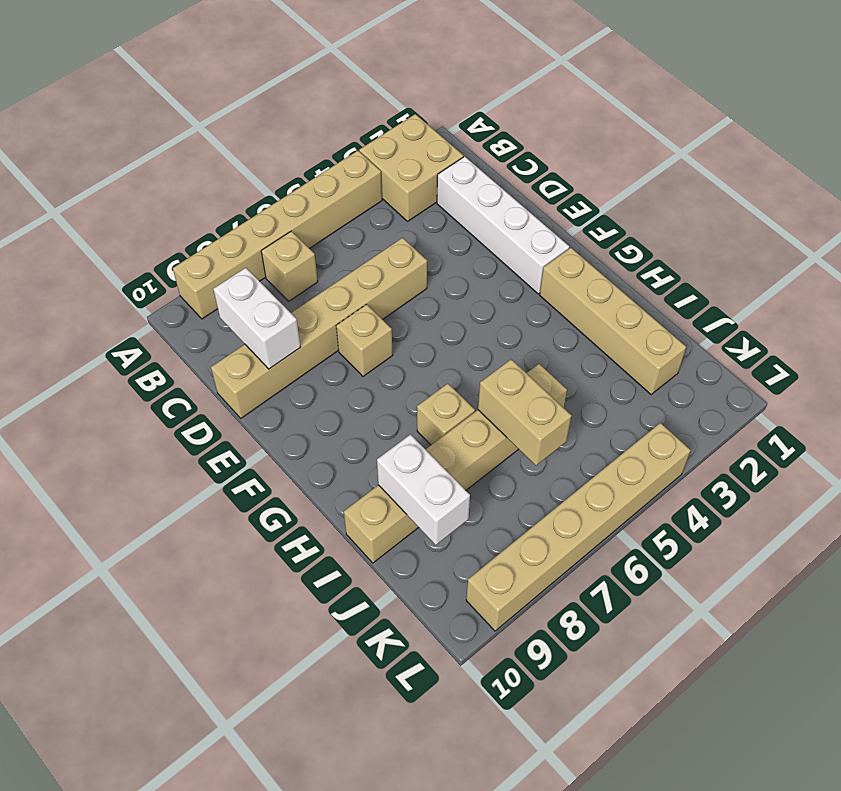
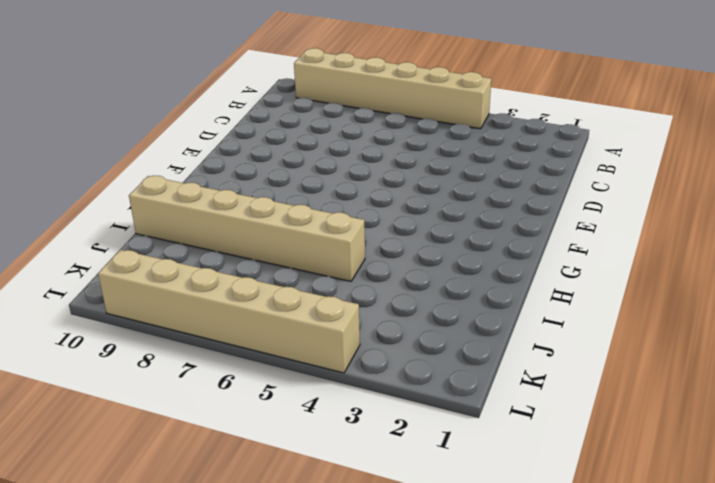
none -> tan brick A2:B3 level 1
none -> tan brick B7 level 1
none -> white brick C2:F2 level 1

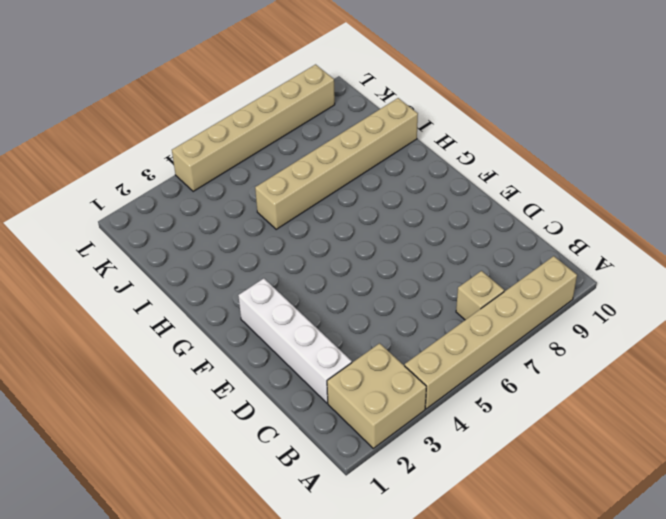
none -> tan brick D5:D10 level 1
none -> tan brick E7 level 1
none -> tan brick G2:J2 level 1

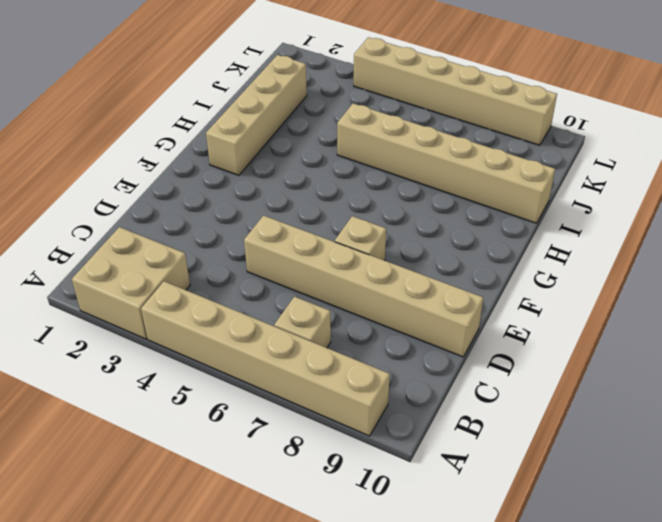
none -> white brick C2:F2 level 1
none -> tan brick H7 level 1
none -> white brick C9:D9 level 2

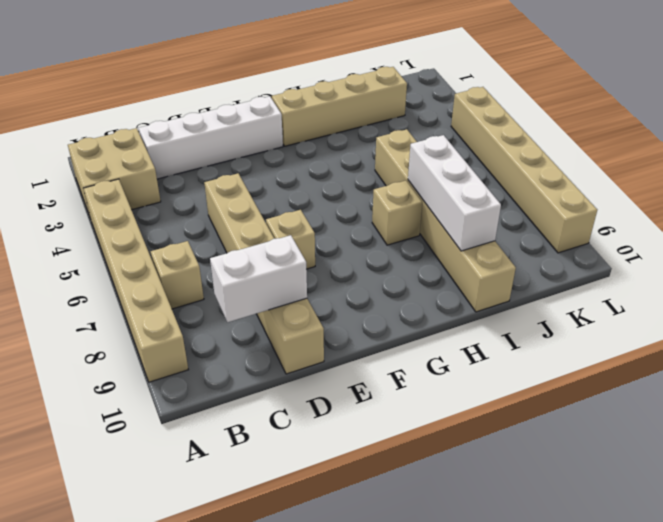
white brick I7:I9 level 2 -> white brick I9:J9 level 2
none -> tan brick I6:J6 level 2

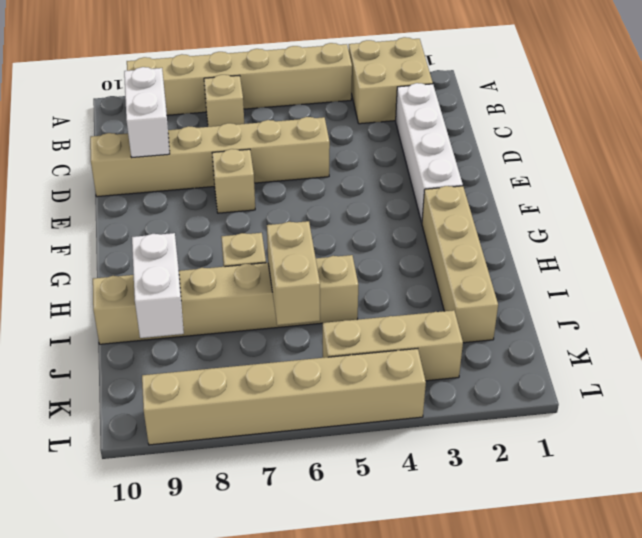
tan brick K3:K5 level 1 -> none

